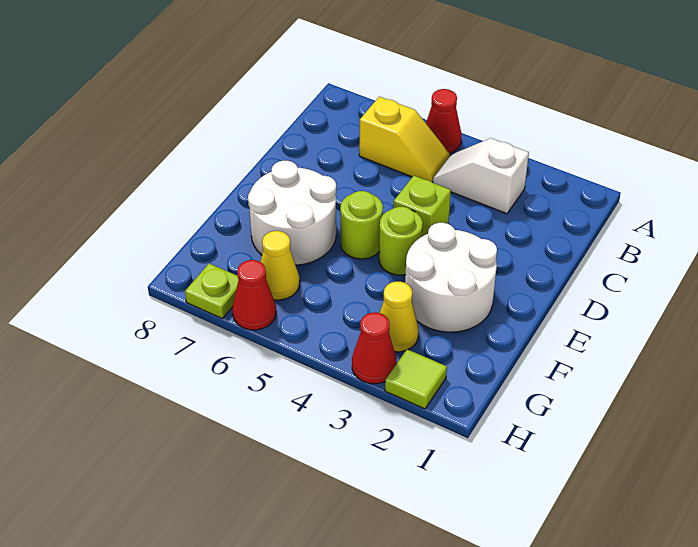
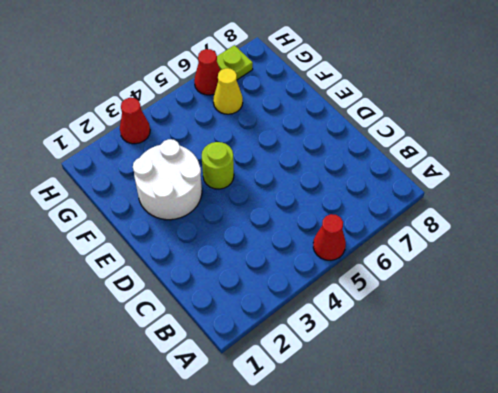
none -> white slope B3:B4 level 1 top 3
none -> yellow slope B5:B6 level 1 top 6
none -> lime brick D4 level 1

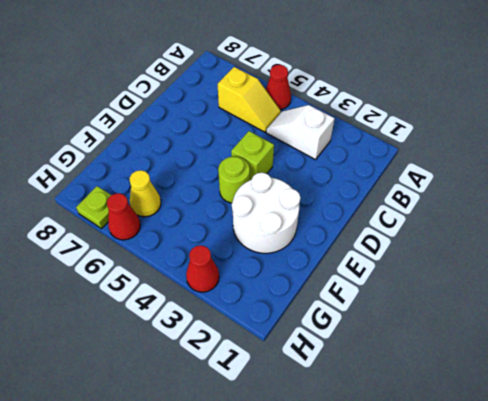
none -> lime round brick E5 level 1
none -> white round brick E6:F7 level 1
none -> yellow cone G3 level 1

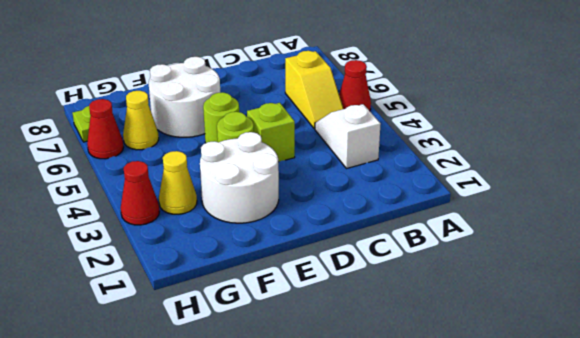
none -> lime tile H2 level 1

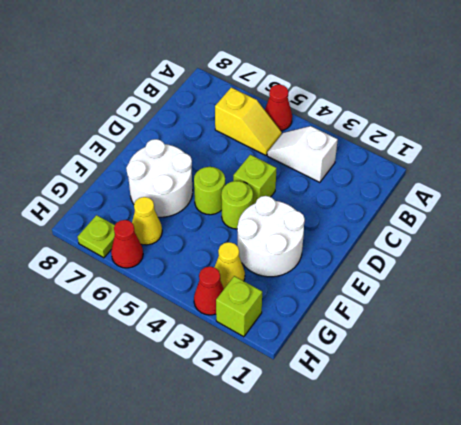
lime brick H2 level 1 -> lime tile H2 level 1

